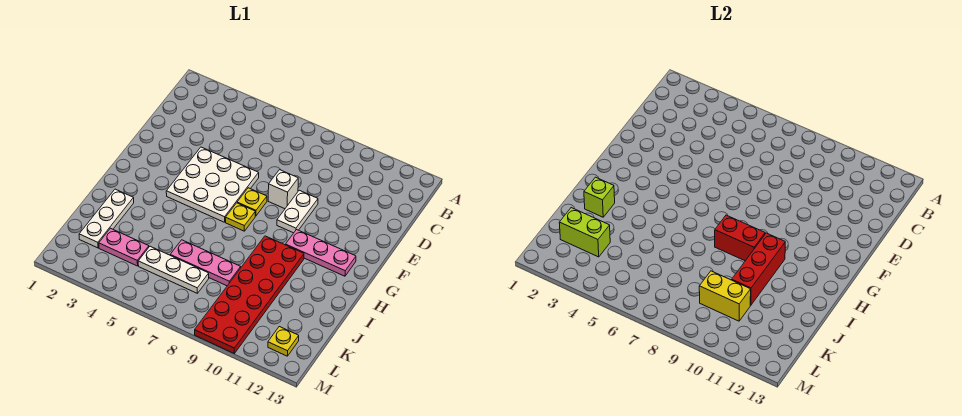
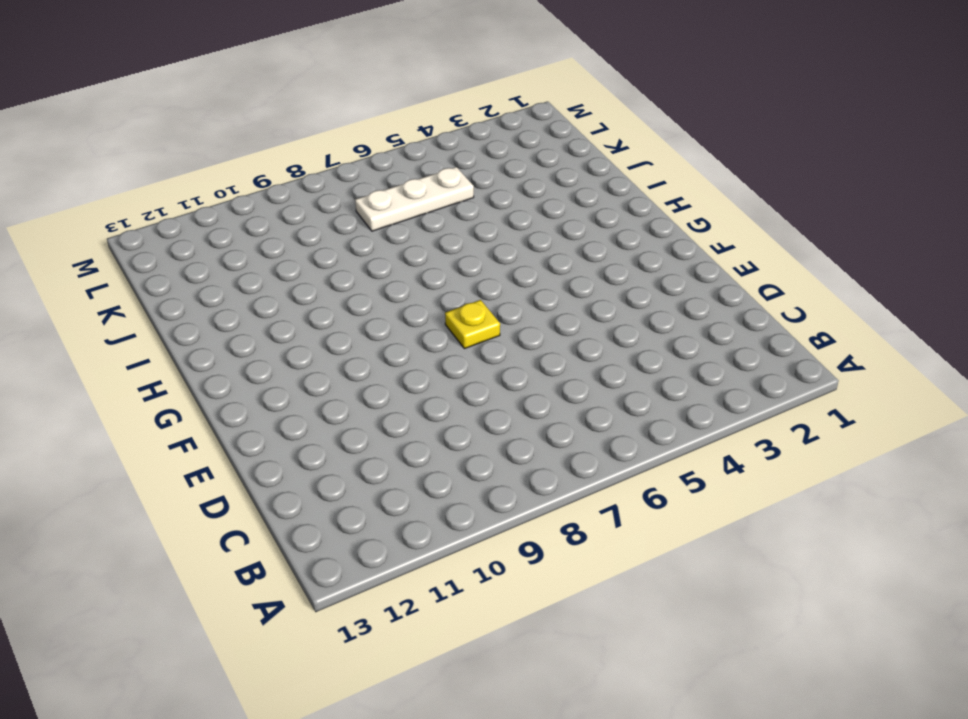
none -> white plate E4:G6 level 1
none -> white brick E8 level 1
none -> white plate E9:F9 level 1

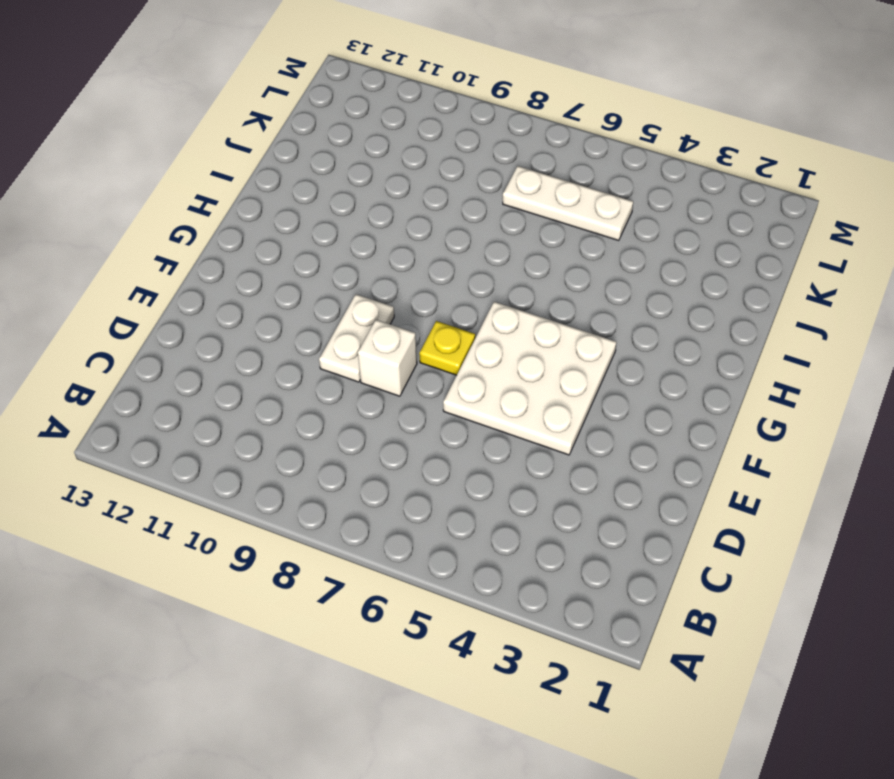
none -> yellow plate G7 level 1
none -> pink plate G10:G12 level 1
none -> red plate H9:M10 level 1

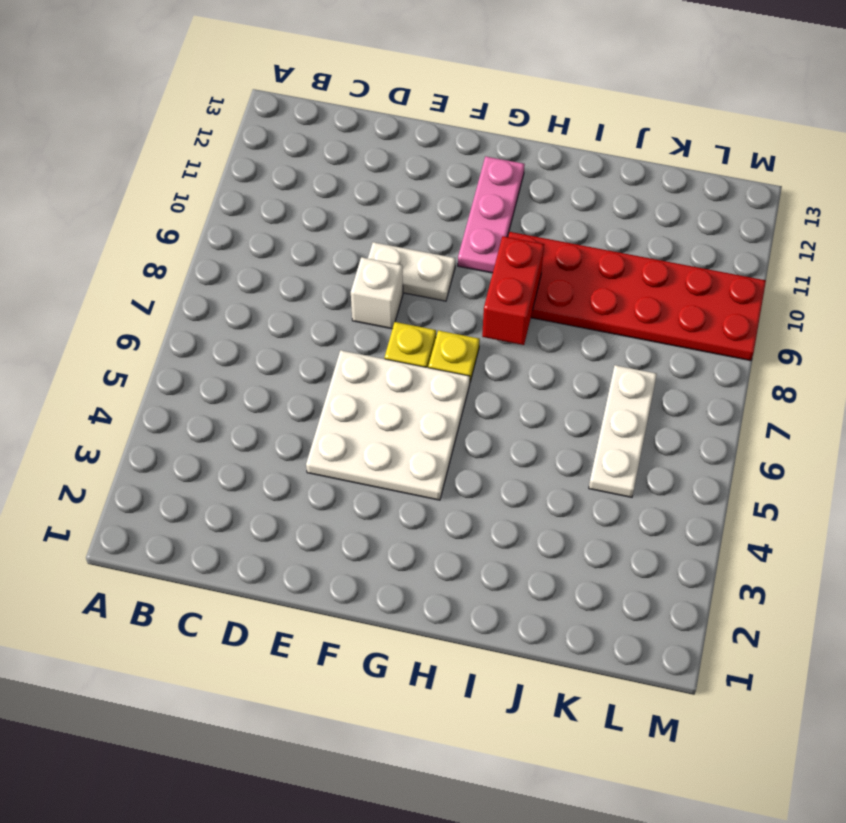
none -> white plate I2:K2 level 1
none -> pink plate J6:J8 level 1
none -> pink plate K3:K4 level 1

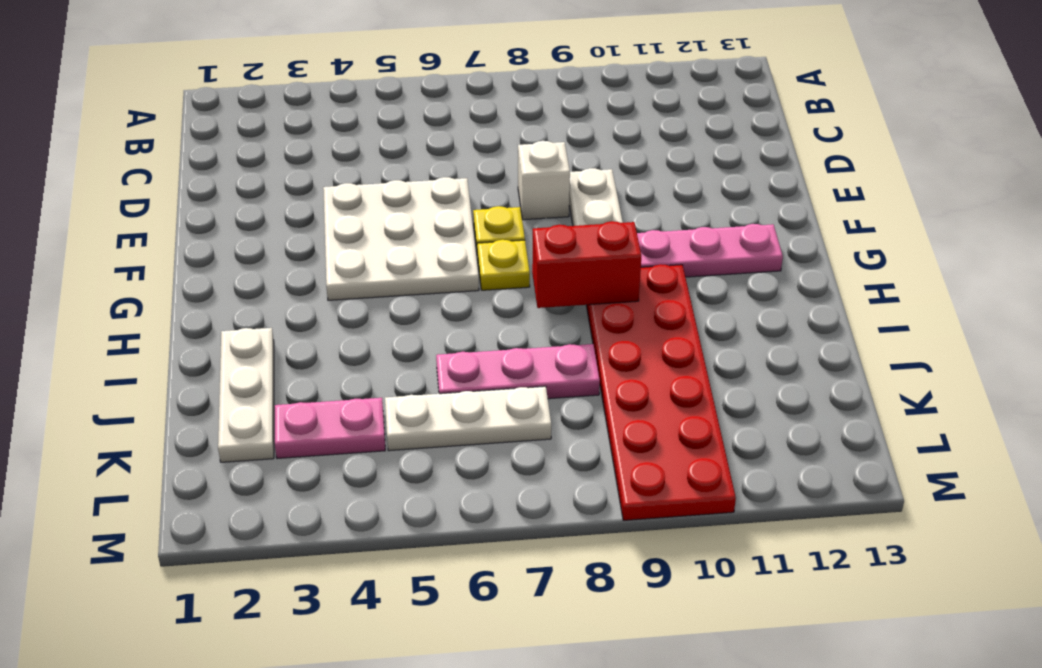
none -> yellow plate L12 level 1
none -> red brick H10:J10 level 2
none -> lime brick I2 level 2

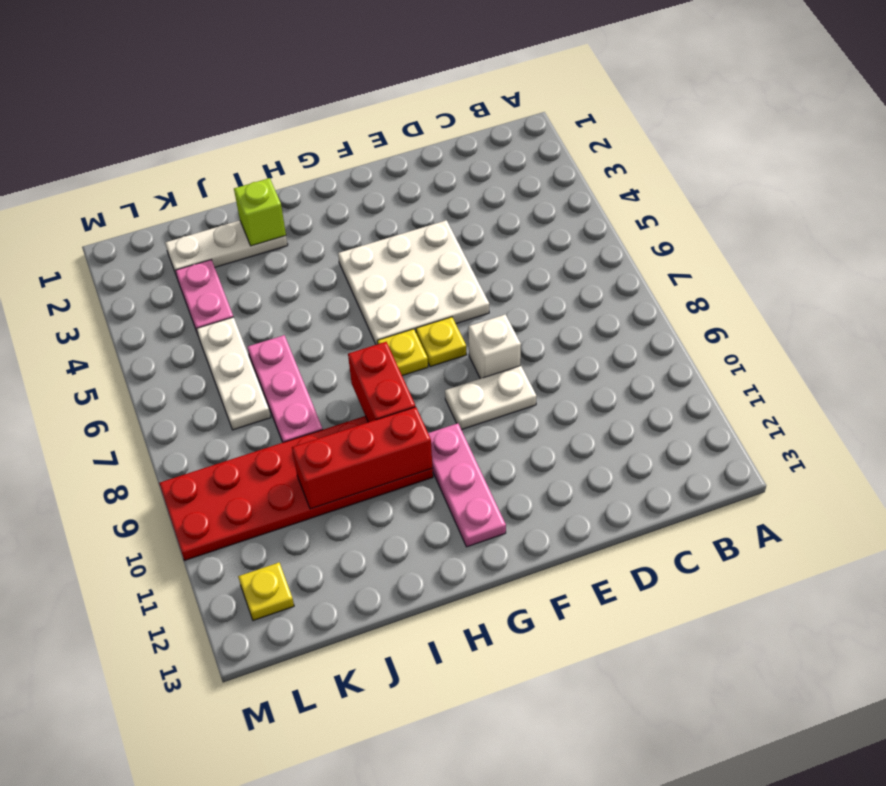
none -> lime brick K2:K3 level 2
none -> yellow brick K9:K10 level 2

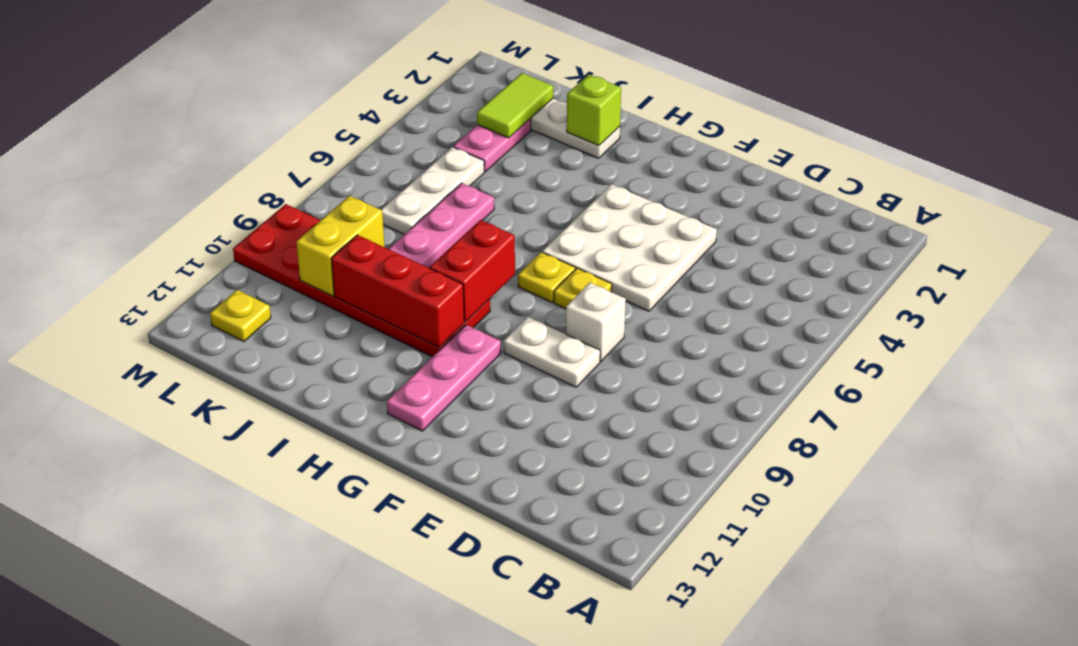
lime tile K2:K3 level 2 -> lime brick K2:K3 level 2

